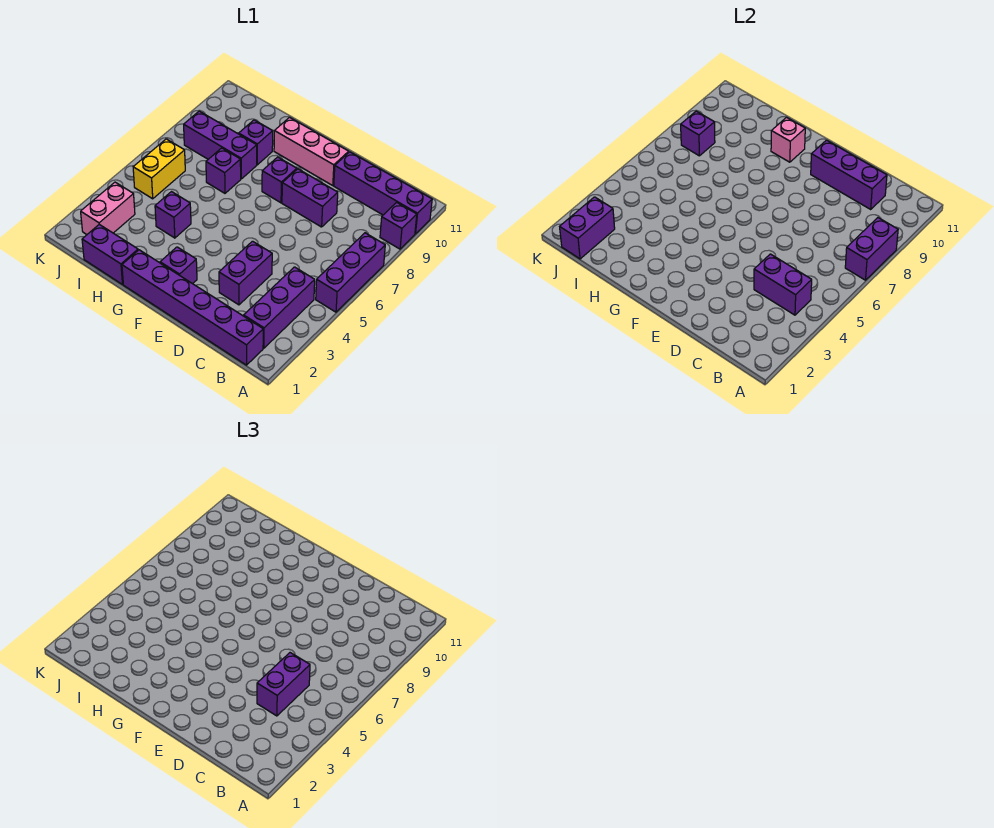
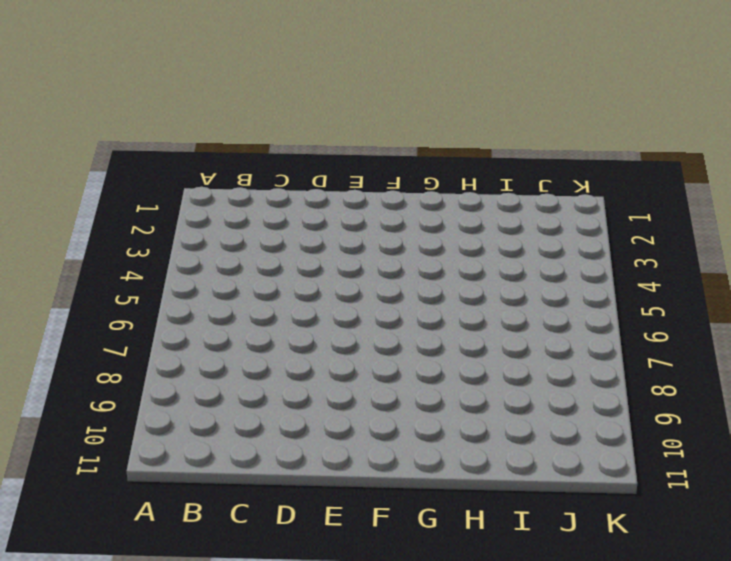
none -> purple brick A5:A7 level 1
none -> purple brick A9 level 1
none -> purple brick A10:D10 level 1

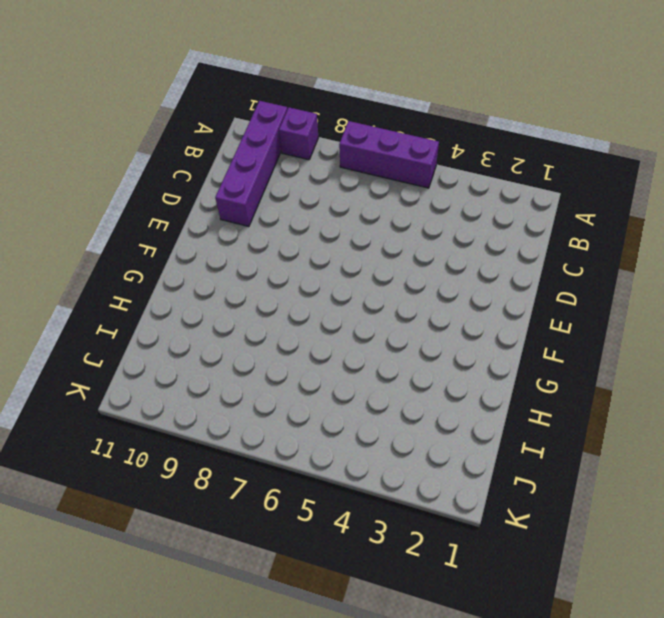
none -> purple brick B1:G1 level 1
none -> purple brick B2:B4 level 1
none -> purple brick D3:D4 level 1

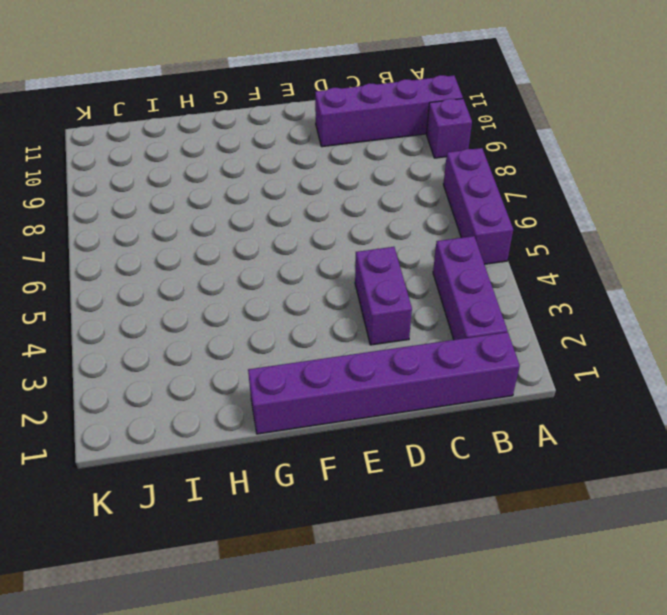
none -> purple brick D8:E8 level 1
none -> pink brick E10:G10 level 1
none -> purple brick F2 level 1

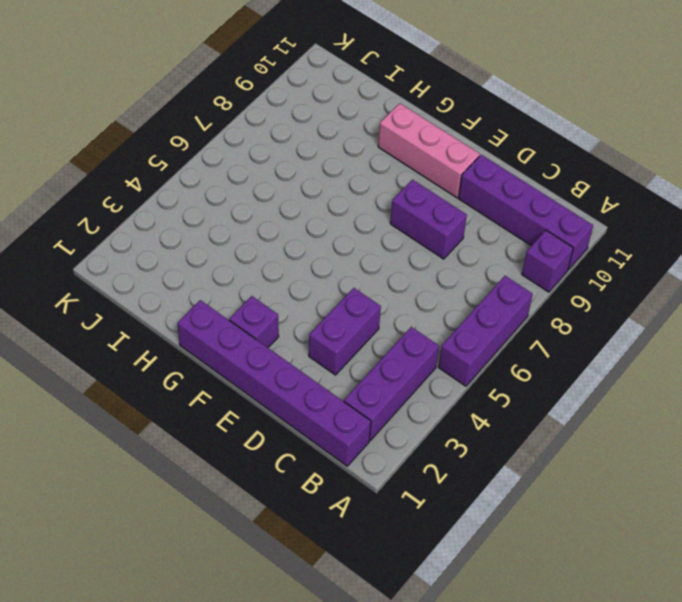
none -> purple brick F8 level 1
none -> purple brick H1:I1 level 1
none -> purple brick H4 level 1

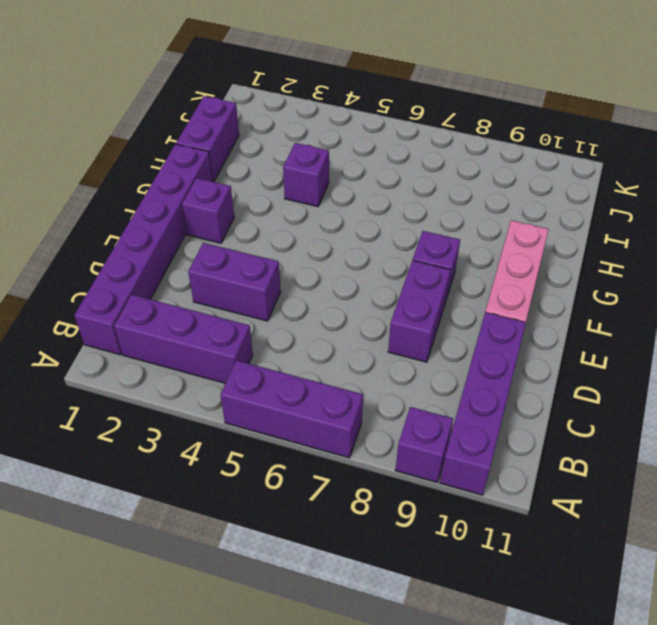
none -> purple brick H7 level 1
none -> purple brick H8:J8 level 1
none -> purple brick H9 level 1

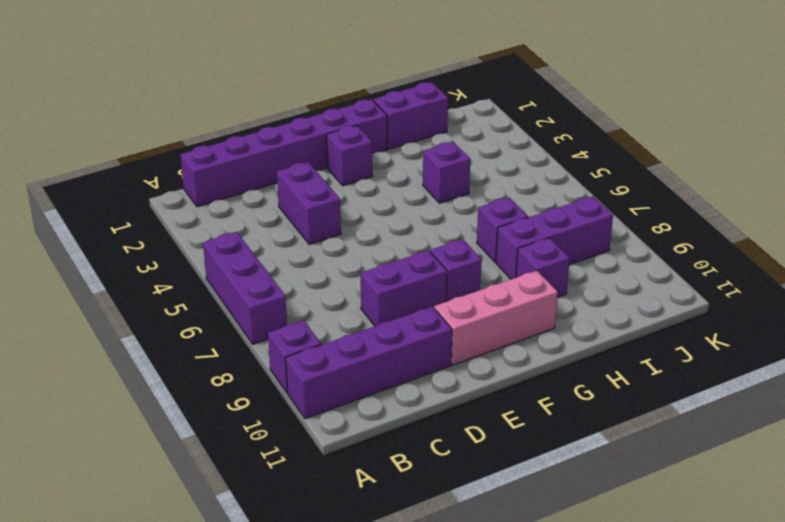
none -> purple brick B2:B4 level 1
none -> pink brick J2:J3 level 1
none -> yellow brick J5:J6 level 1

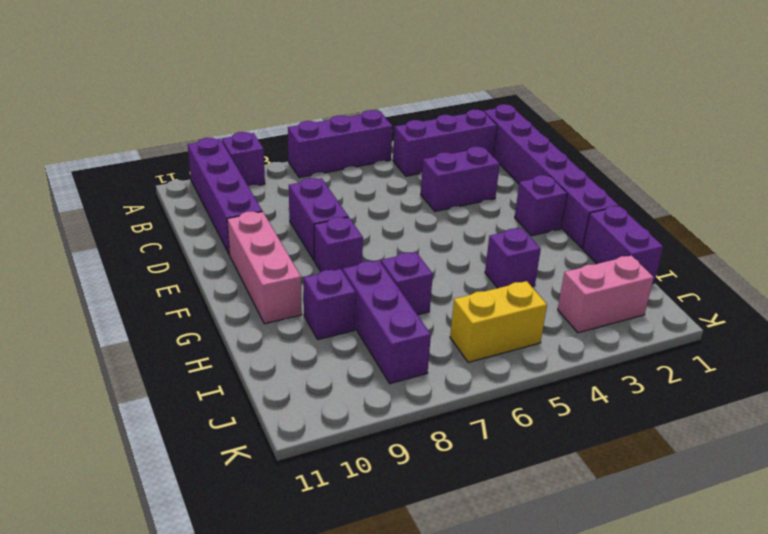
none -> purple brick A7:A8 level 2
none -> purple brick B4:C4 level 2
none -> purple brick C10:E10 level 2

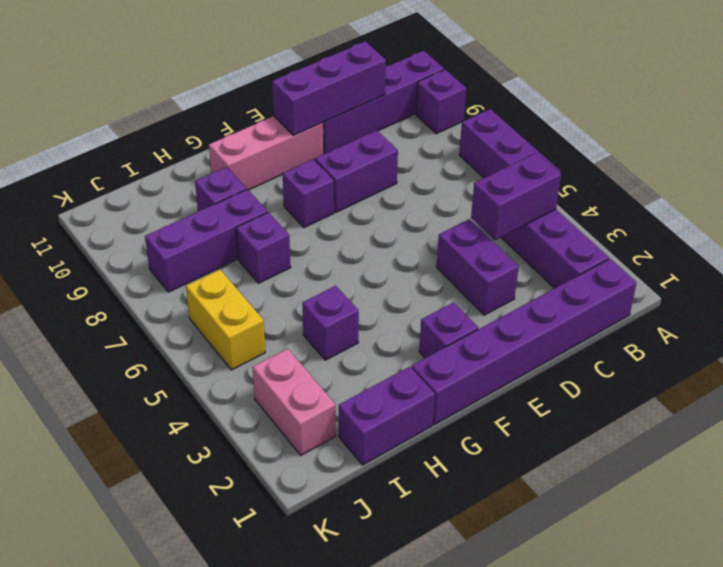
none -> purple brick A7:A8 level 2
none -> pink brick G10 level 2
none -> purple brick J1:J2 level 2

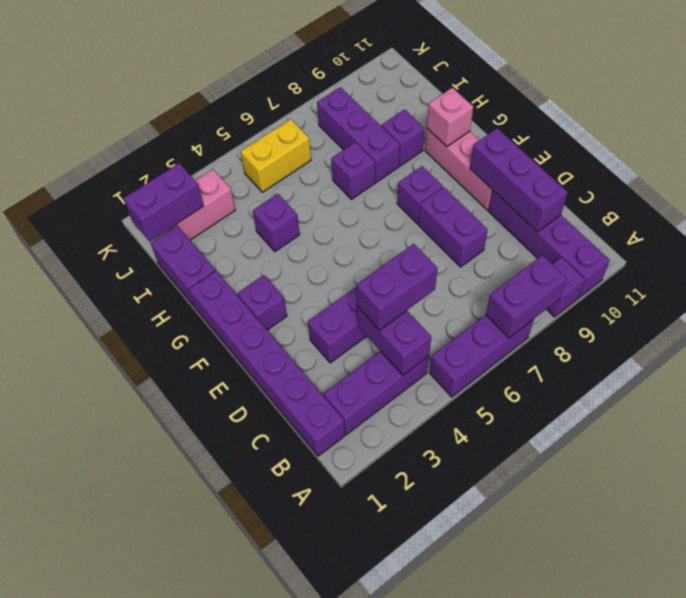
none -> purple brick J8 level 2

